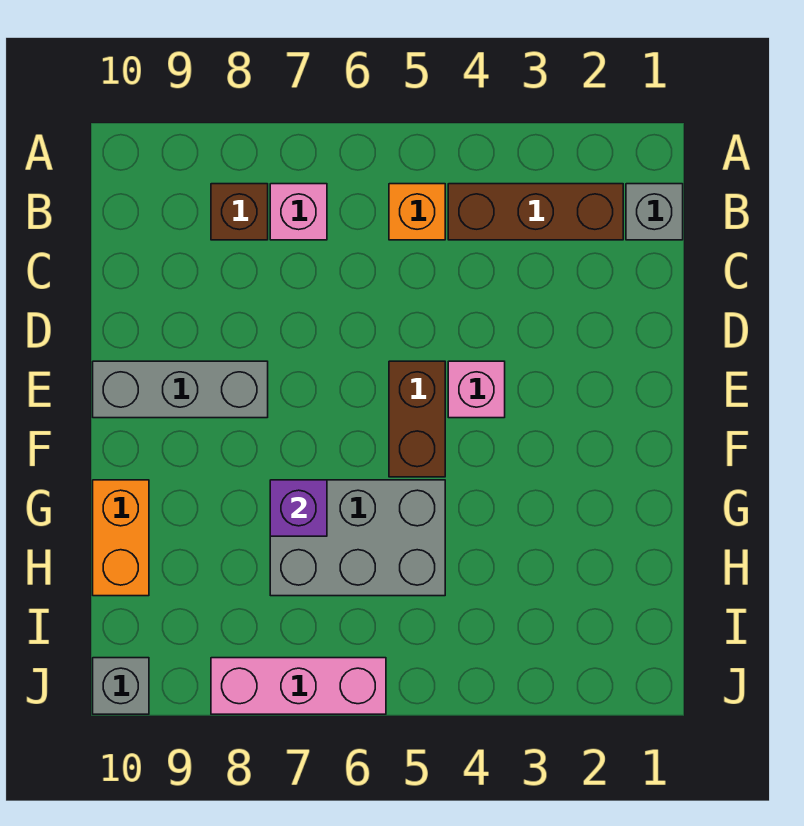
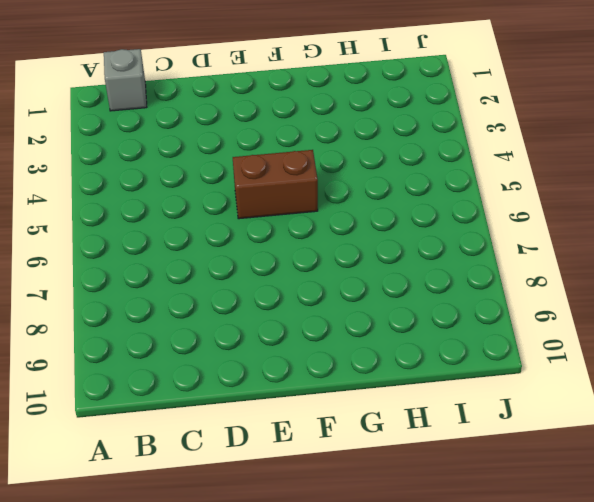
none -> brown brick B2:B4 level 1
none -> orange brick B5 level 1
none -> pink brick B7 level 1

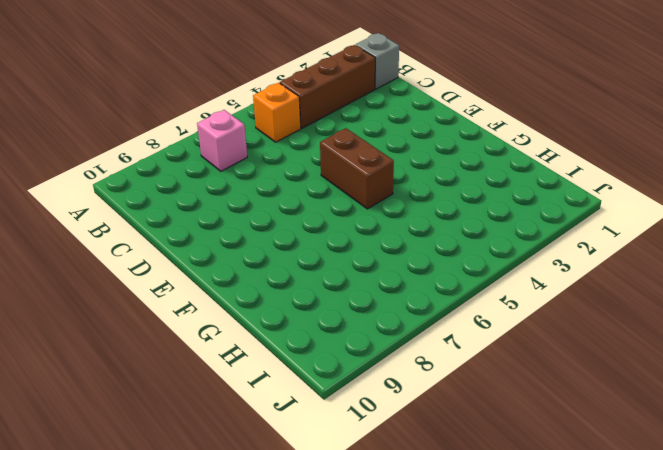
none -> brown brick B8 level 1
none -> pink brick E4 level 1
none -> grey brick E8:E10 level 1

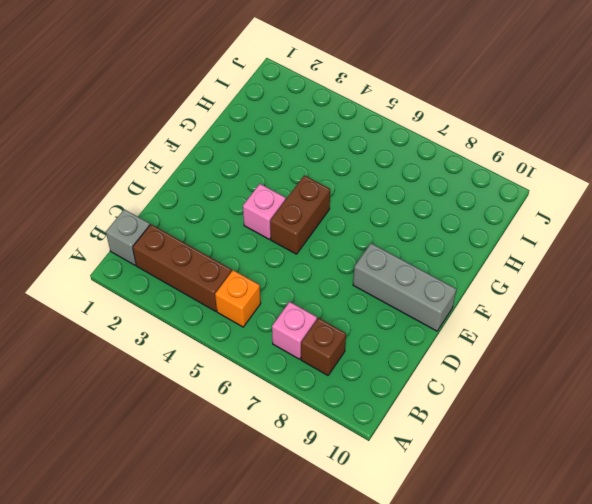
none -> grey brick G5:H7 level 1
none -> orange brick G10:H10 level 1
none -> pink brick J6:J8 level 1

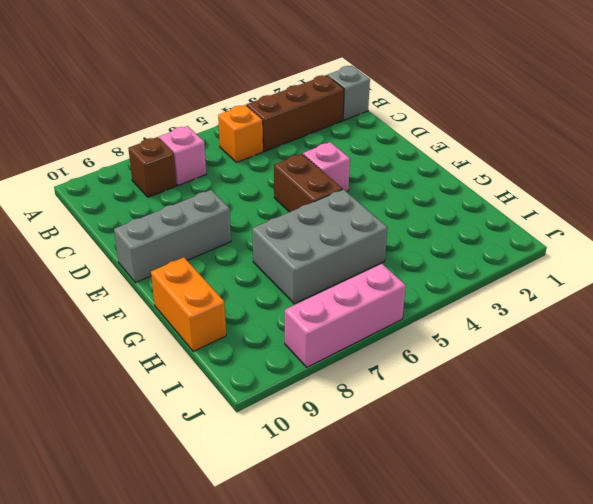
none -> grey brick J10 level 1
none -> purple brick G7 level 2

